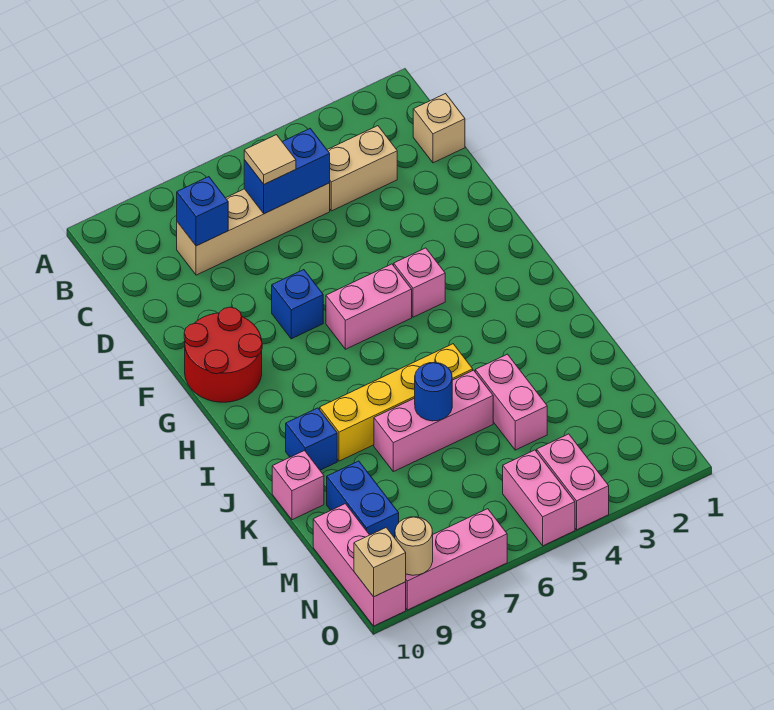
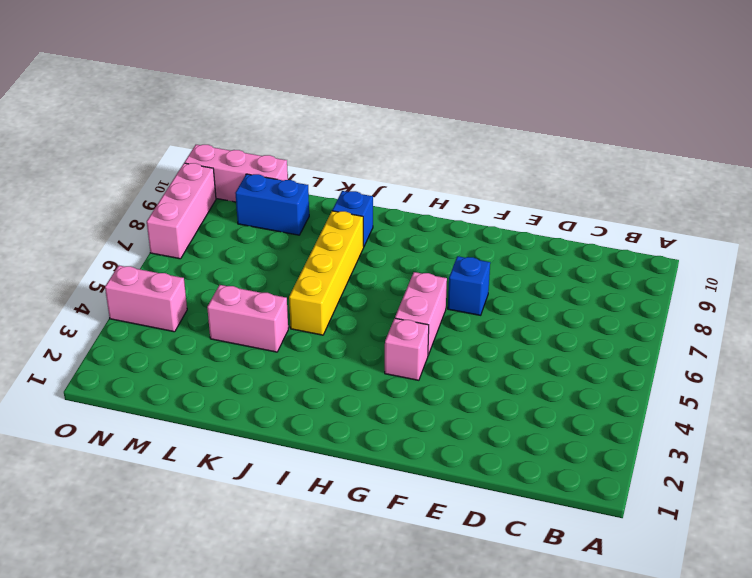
none -> tan brick C1 level 1
none -> tan brick C3:C4 level 1
none -> tan brick C5:C8 level 1

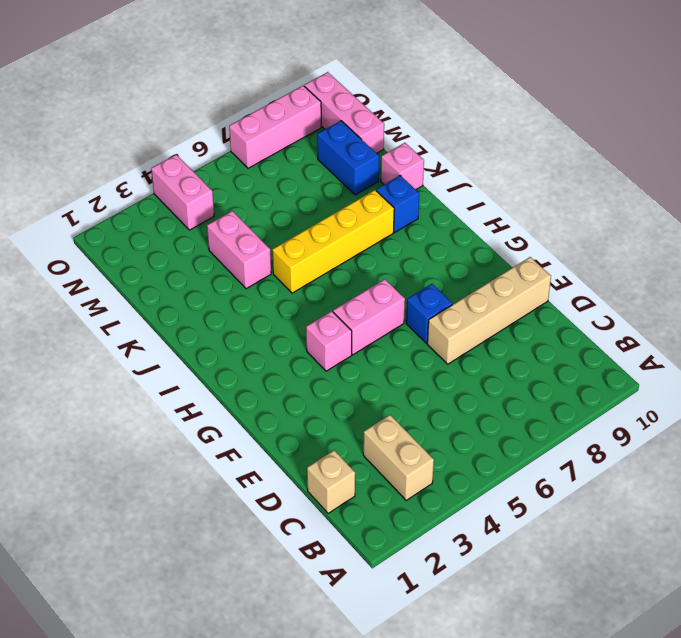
tan brick B3:C3 level 1 -> tan brick C3:C4 level 1
tan brick E7:E10 level 1 -> tan brick C5:C8 level 1
none -> red round brick F9:G10 level 1
none -> pink brick K5:K7 level 1
none -> pink brick N5:O5 level 1

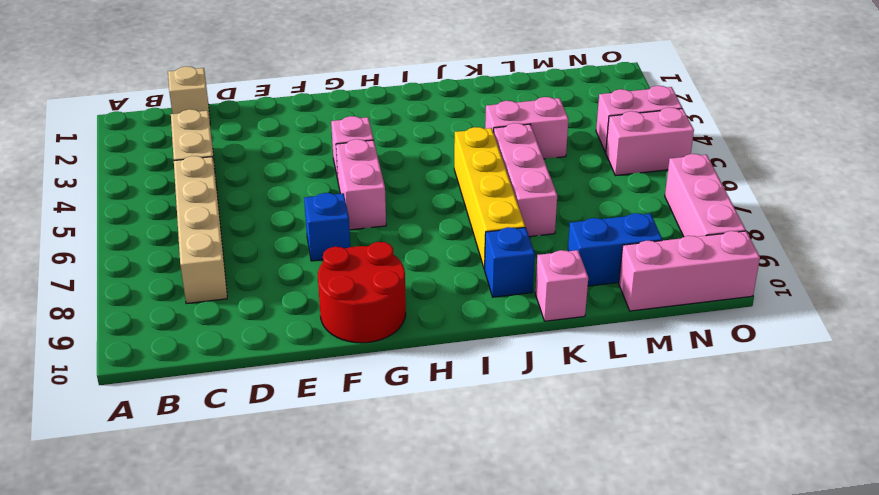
none -> blue brick C5:C6 level 2
none -> blue brick C8 level 2
none -> blue round brick K6 level 2

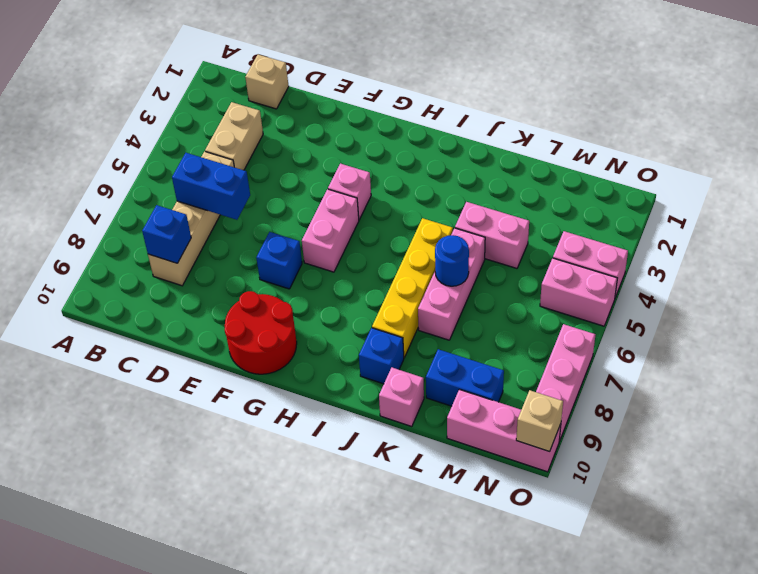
blue brick C6:D6 level 2 -> blue brick C5:C6 level 2
none -> tan round brick O9 level 2
none -> tan tile C6 level 3

